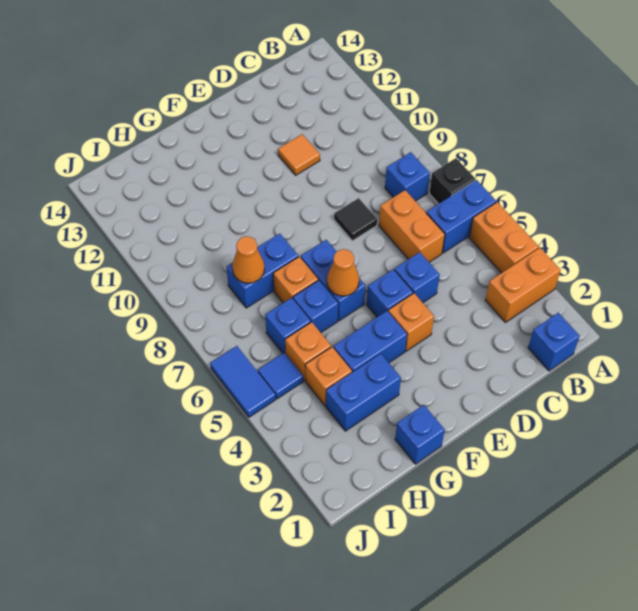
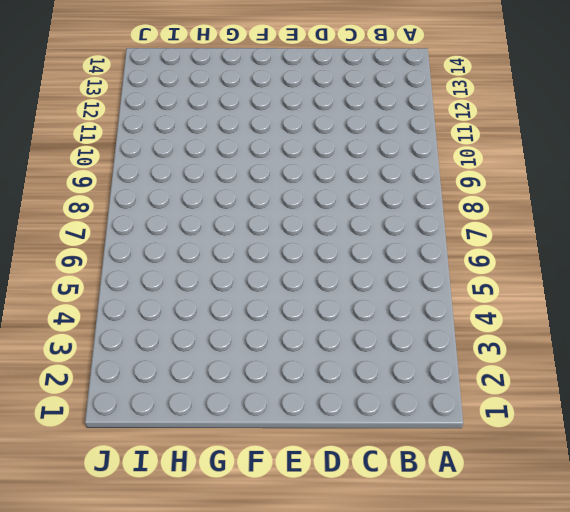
none -> orange brick A3:B3 level 1
none -> orange brick A4:A5 level 1
none -> blue brick A6:B6 level 1

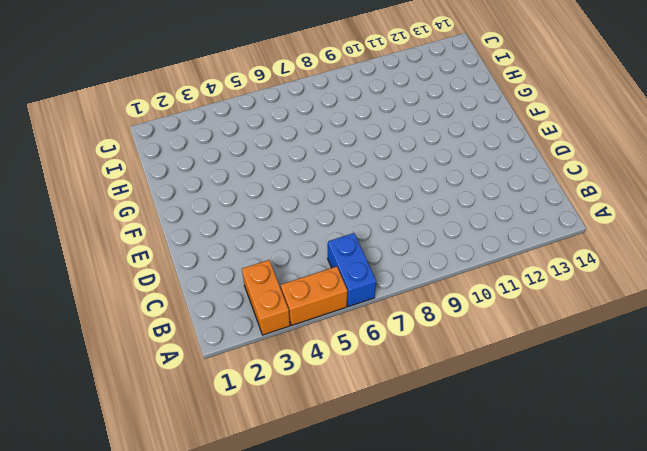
none -> black brick A7 level 1
none -> blue brick B1 level 1
none -> blue brick B8 level 1

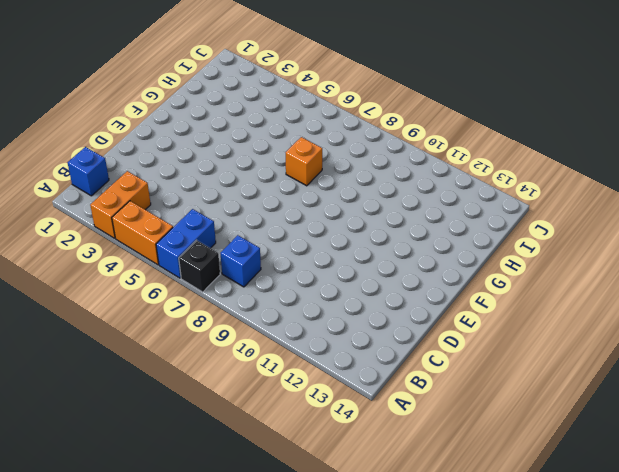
none -> orange brick C6:C7 level 1
none -> blue brick D5 level 1
none -> black tile D8 level 1

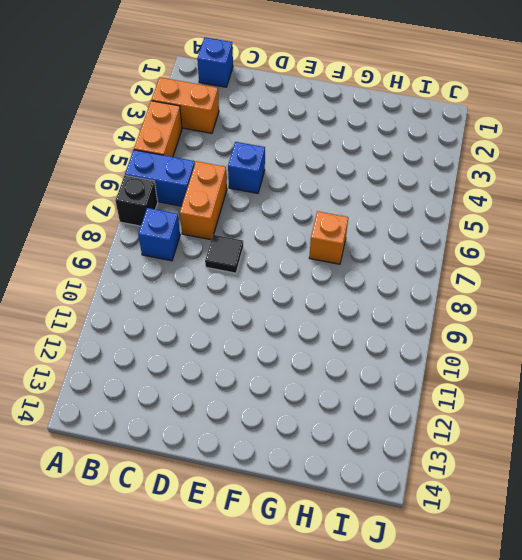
none -> orange tile D11 level 1
none -> orange brick E4 level 1
none -> blue brick E5 level 1

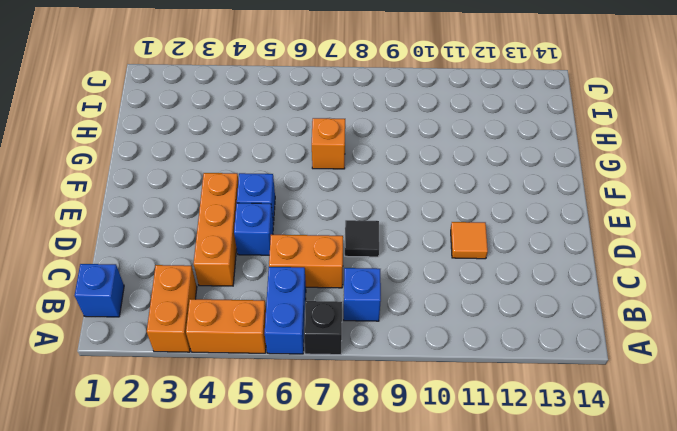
orange brick C4:E4 level 1 -> orange brick E4 level 1
none -> blue brick F4:G4 level 1
none -> blue brick F6:F7 level 1
none -> blue brick G1 level 1

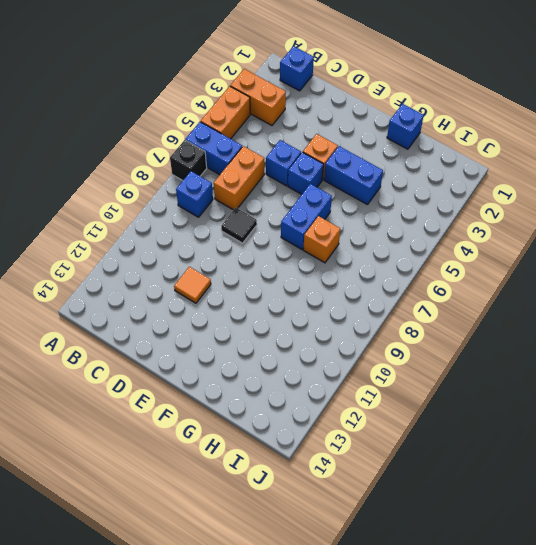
none -> blue brick G3:H3 level 1
none -> blue brick G6 level 1
none -> blue brick G8:H8 level 1

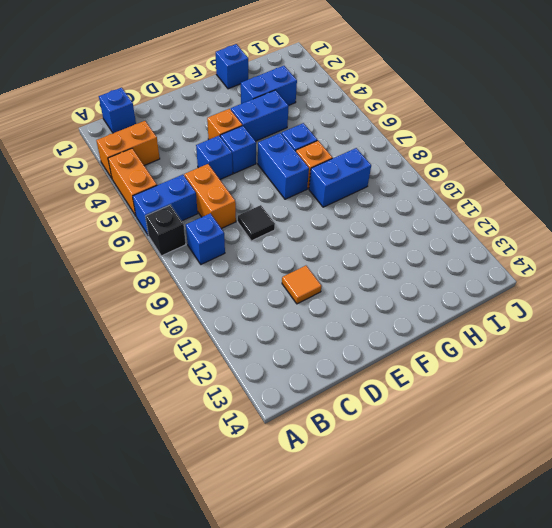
none -> orange brick H4 level 1
none -> orange brick H5 level 1
none -> blue brick H6 level 1

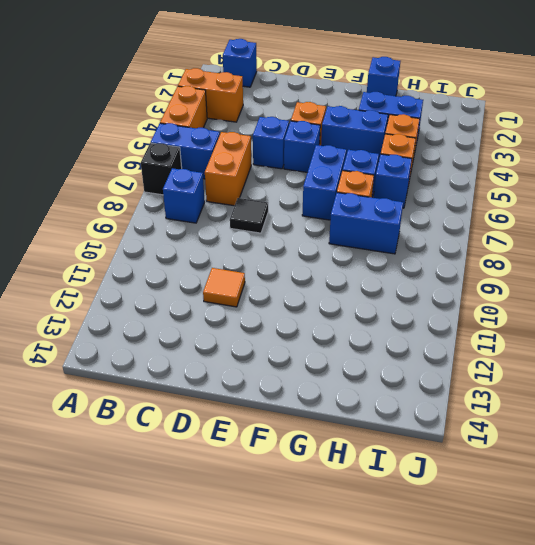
none -> blue tile I5 level 1
none -> blue tile J5:J6 level 1
none -> orange cone F6 level 2

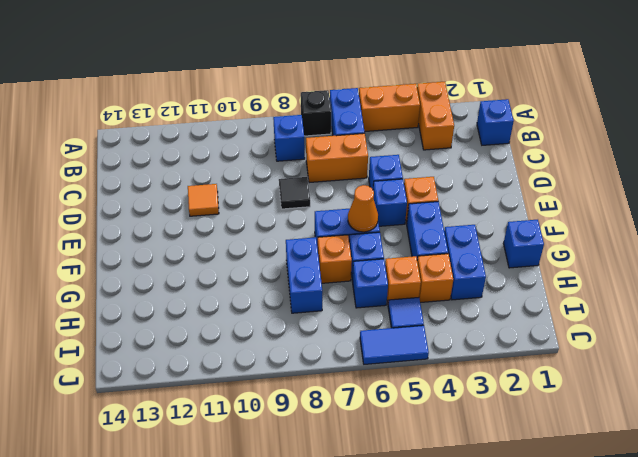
none -> orange cone H8 level 2

